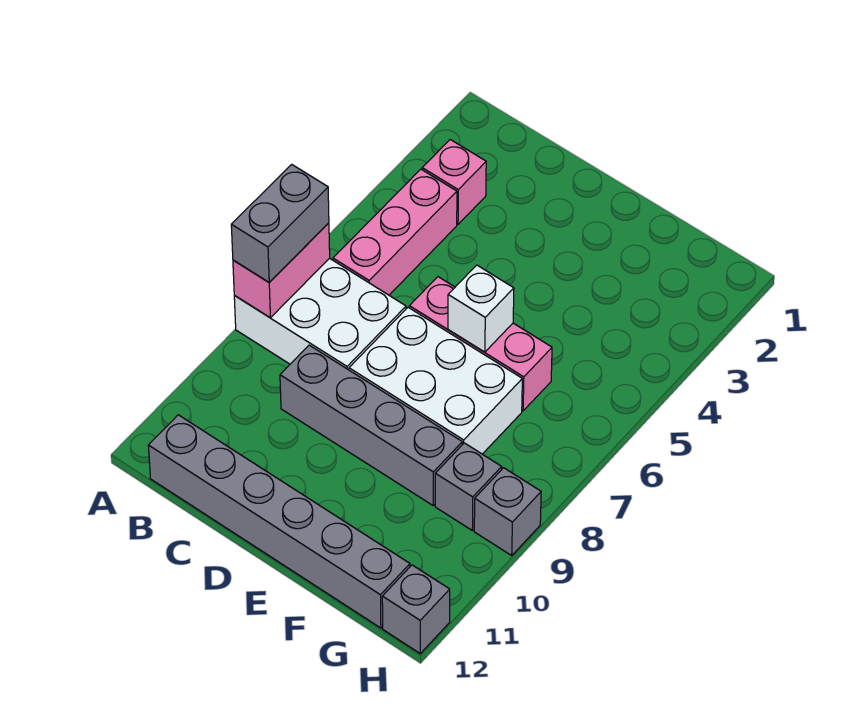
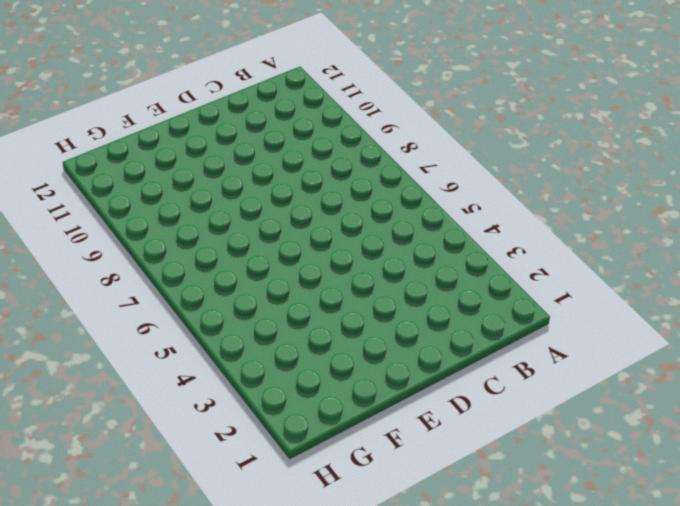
none -> white brick A7:C8 level 1
none -> pink brick B3 level 1
none -> pink brick B4:B6 level 1

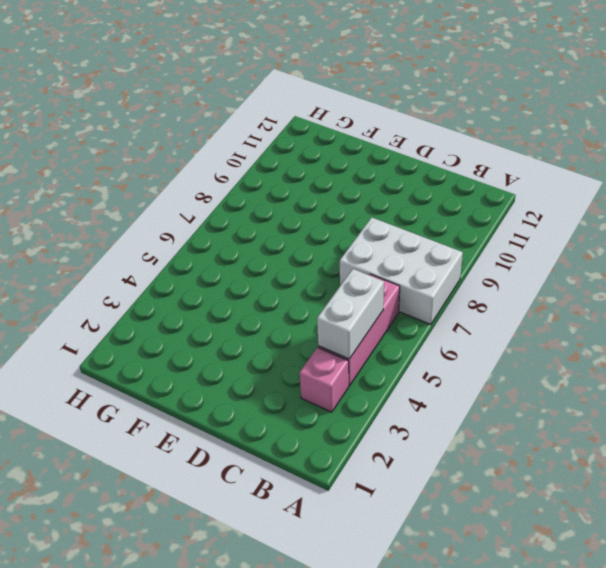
white brick B4:B5 level 2 -> none
none -> grey brick B12:G12 level 1
none -> grey brick C9:F9 level 1
none -> pink brick D6:F6 level 1

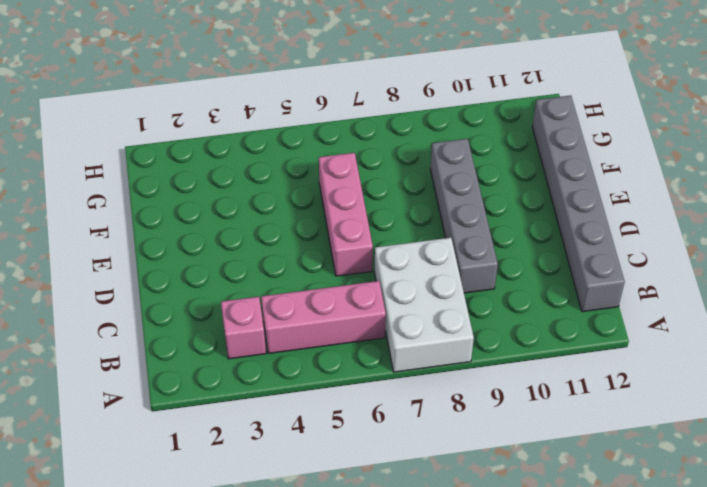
none -> white brick D7:F8 level 1
none -> grey brick G9 level 1
none -> grey brick H9 level 1

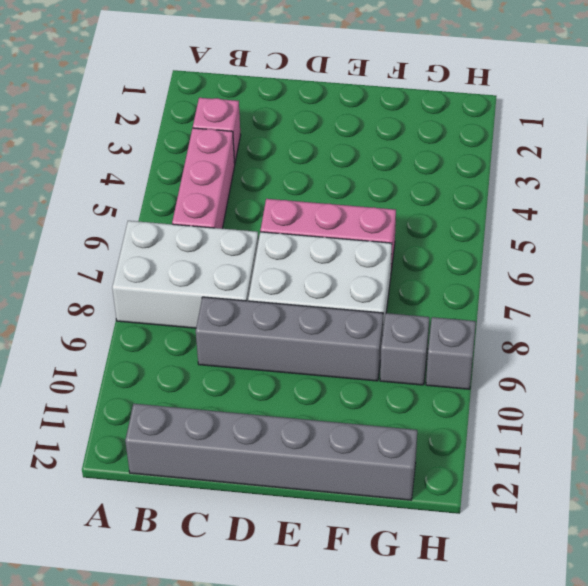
none -> grey brick H12 level 1
none -> pink brick A7:A8 level 2
none -> white brick E6 level 2

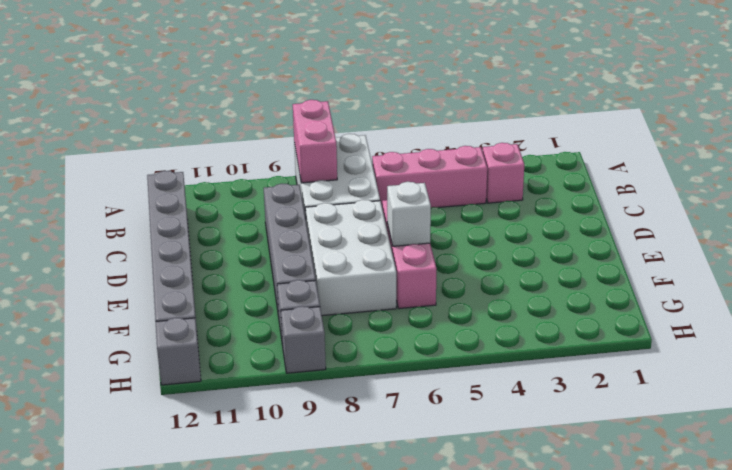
pink brick A8:B8 level 2 -> pink brick A7:A8 level 2
none -> grey brick A7:A8 level 3

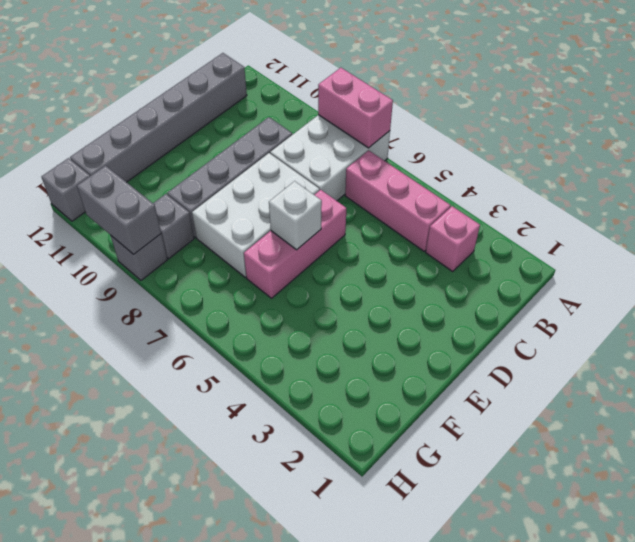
grey brick H9:H10 level 2 -> grey brick A7:A8 level 3

